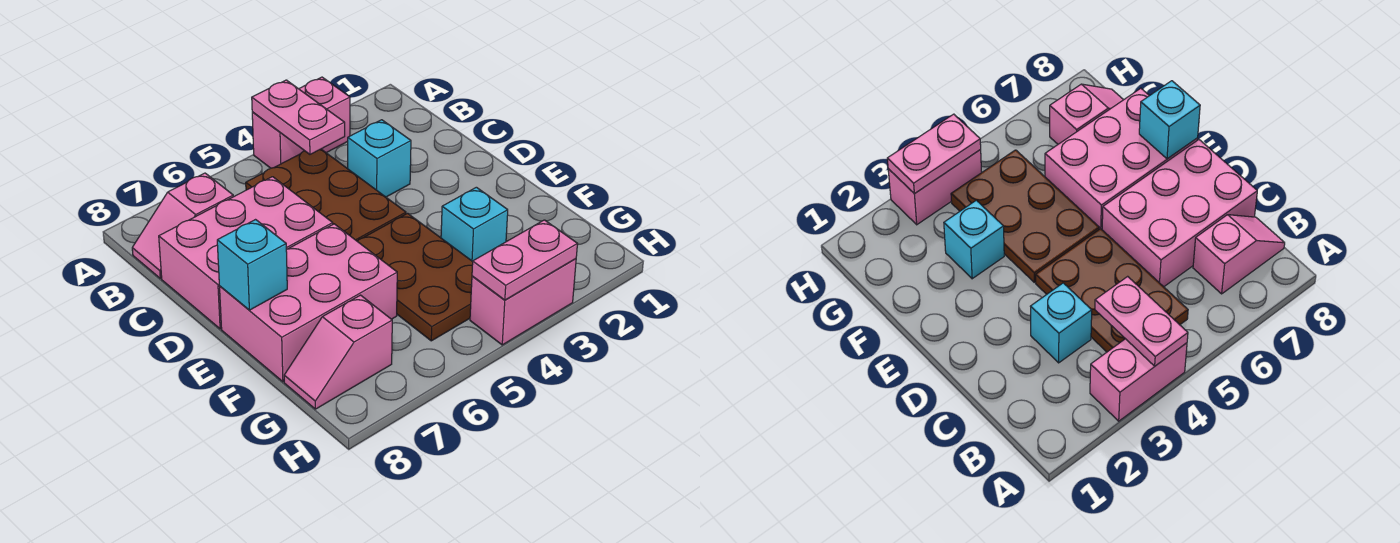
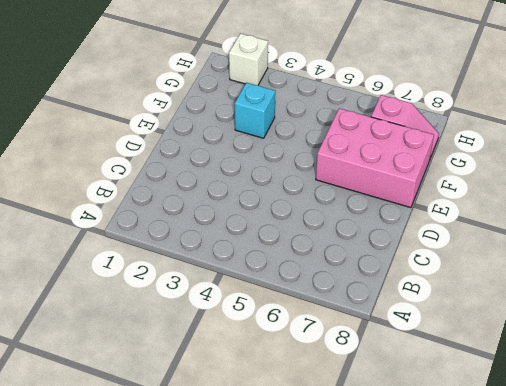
white brick H2 level 1 -> none
none -> pink brick A3:A4 level 1
none -> brown plate B4:D5 level 1
none -> pink slope B7:B8 level 1 top 7

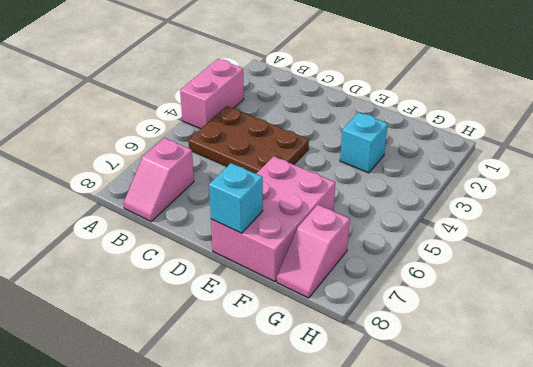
none -> cyan brick C3 level 1
none -> pink brick C6:D8 level 1
none -> brown plate E4:G5 level 1

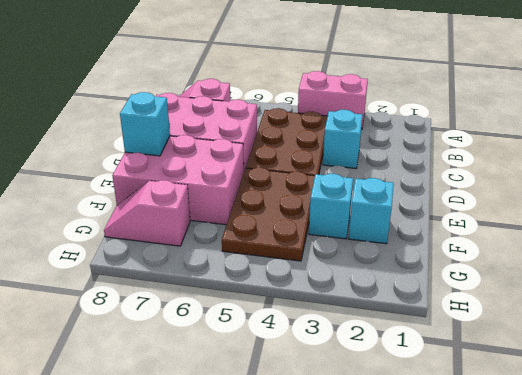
cyan brick F2 level 1 -> none
none -> pink brick H3:H4 level 1
none -> pink plate A4:B4 level 2
none -> pink plate H3:H4 level 2

